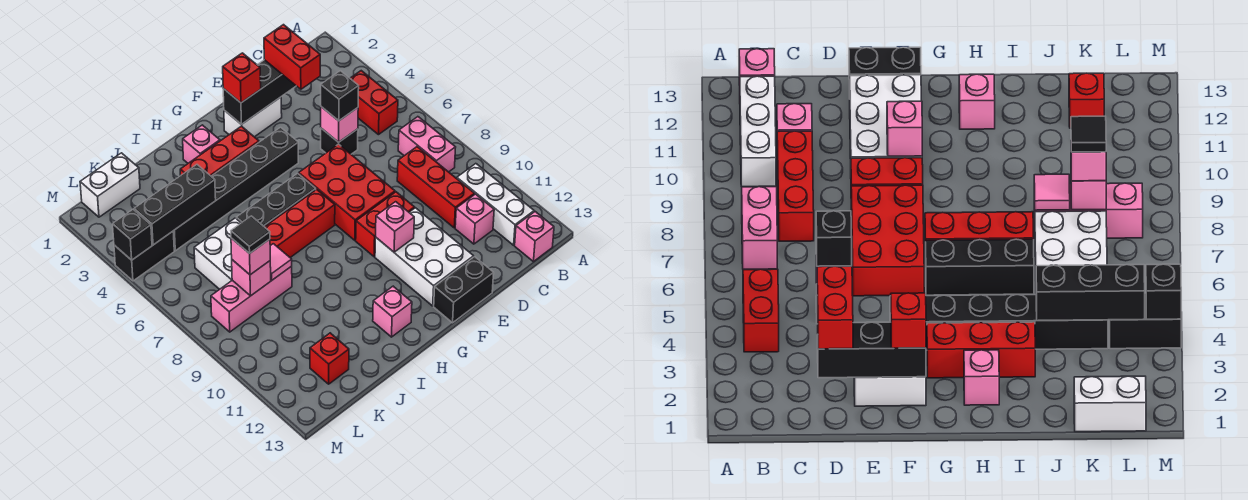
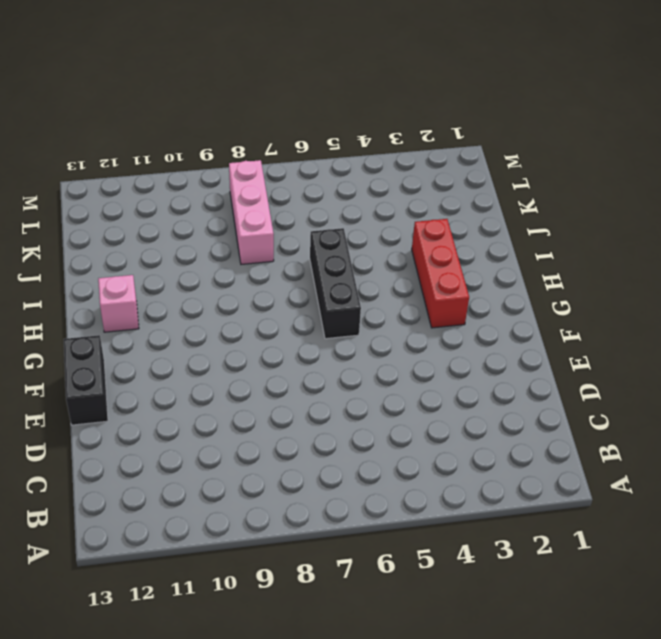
none -> red brick B4:B5 level 1
none -> pink brick B7:B8 level 1
none -> white brick B10:B12 level 1
none -> pink brick B13 level 1

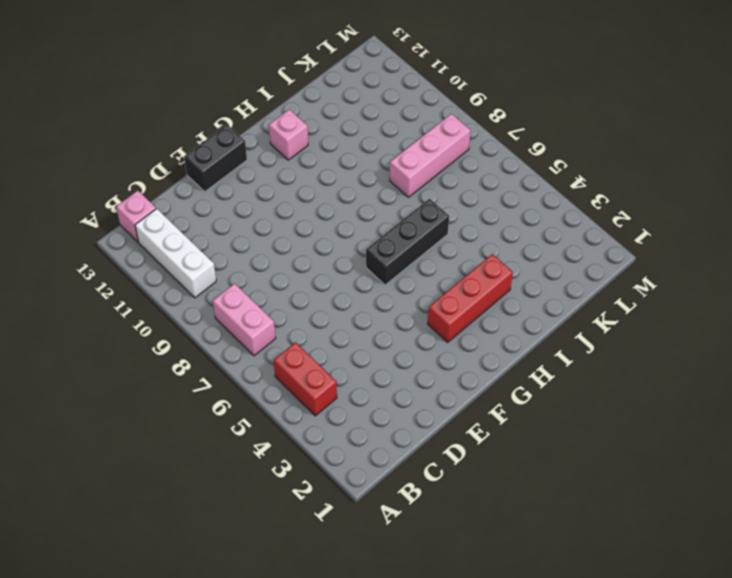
none -> red brick C8:C10 level 1
none -> pink brick C11 level 1
none -> black brick D5 level 1
none -> white brick E2:F2 level 1

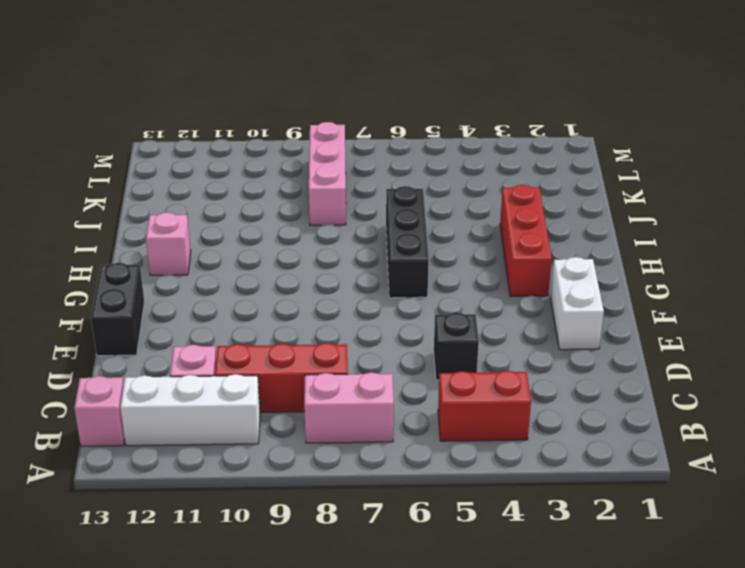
none -> red brick E6:F8 level 1
none -> red brick E9:F9 level 1
none -> white brick E10:F12 level 1
none -> black brick F4:K4 level 1

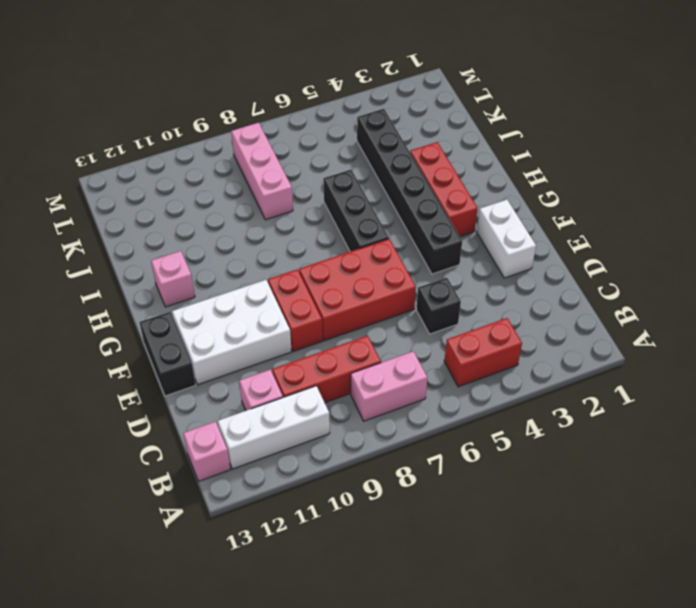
none -> red brick G7:I7 level 1
none -> pink brick H2 level 1
none -> white brick J6:K7 level 1
none -> white brick K1:L1 level 1

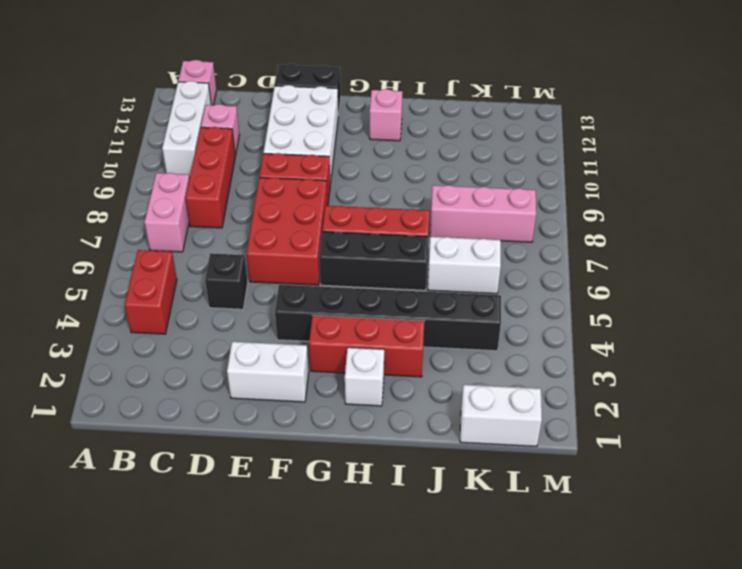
white brick H2 level 1 -> pink brick H2 level 1
white brick J6:K6 level 1 -> white brick J6:K7 level 1
none -> red brick K12 level 1
none -> black brick L4:M4 level 1
none -> black brick D2:F2 level 2
none -> pink brick D5 level 2

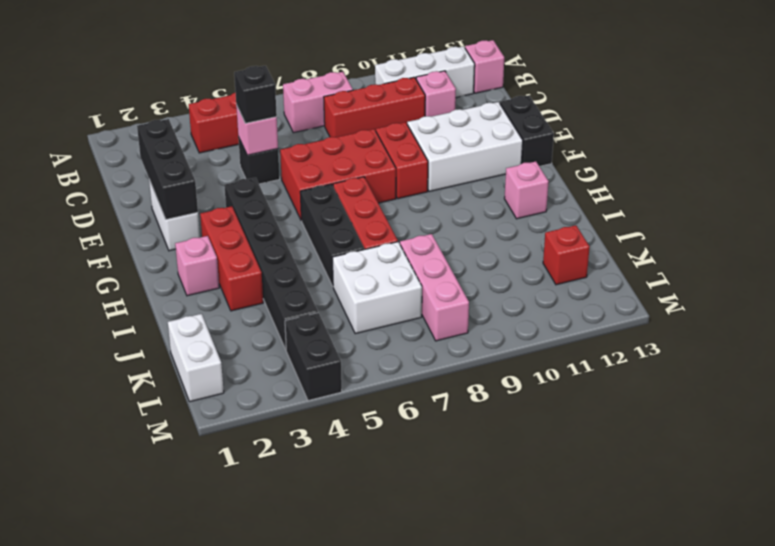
none -> pink brick F10 level 2
none -> black brick J4:L4 level 2
none -> pink tile J8 level 2
none -> pink brick K8 level 2

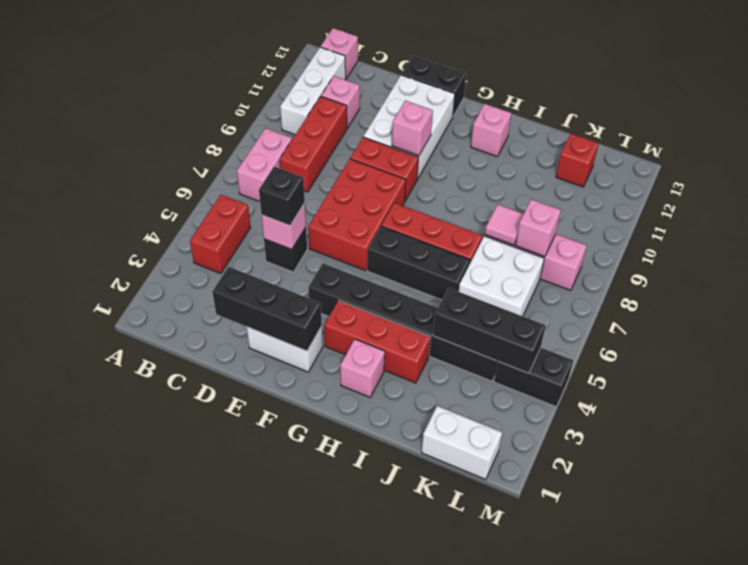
none -> black brick M4 level 2
none -> red brick D2:D3 level 3
none -> red brick F2 level 3
none -> pink brick K8 level 3

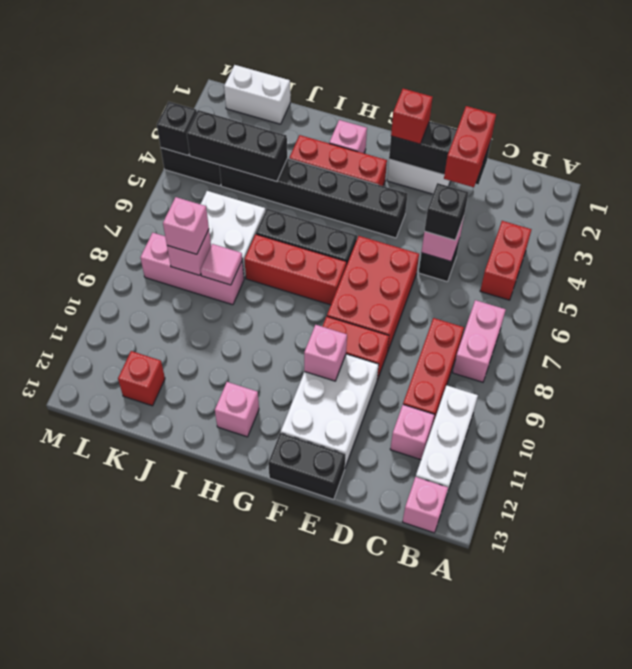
none -> black tile K8 level 4

